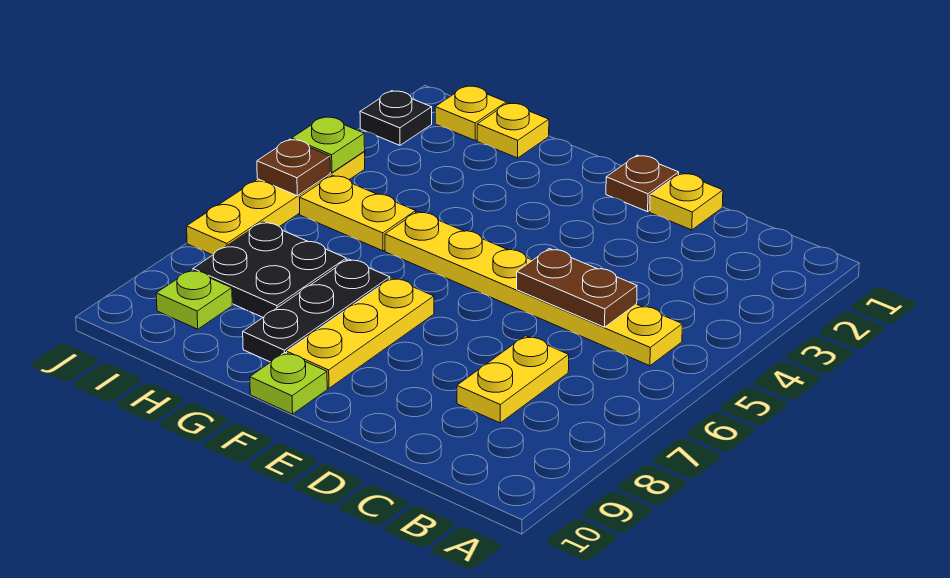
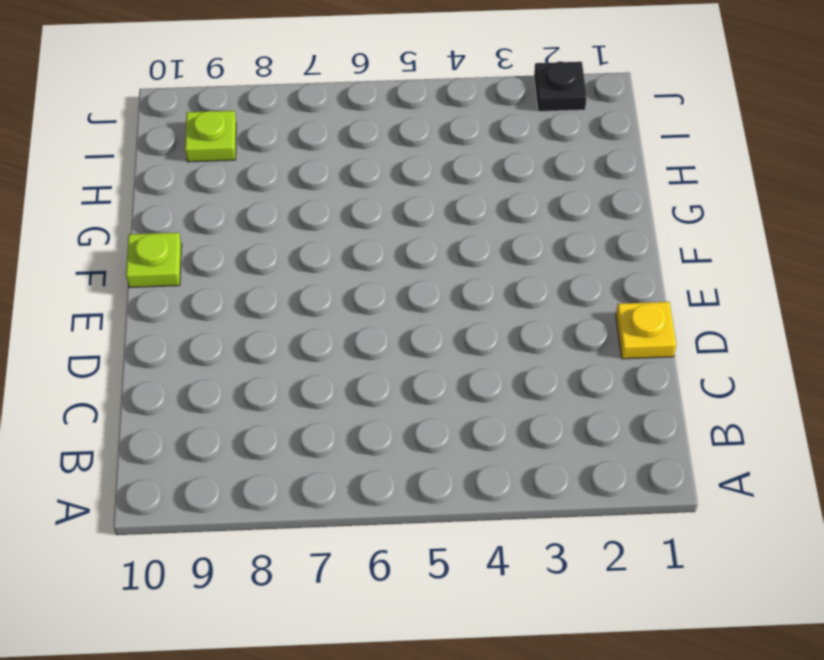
none -> yellow plate B5:G5 level 1
none -> yellow plate C7:C8 level 1
none -> brown plate E1 level 1

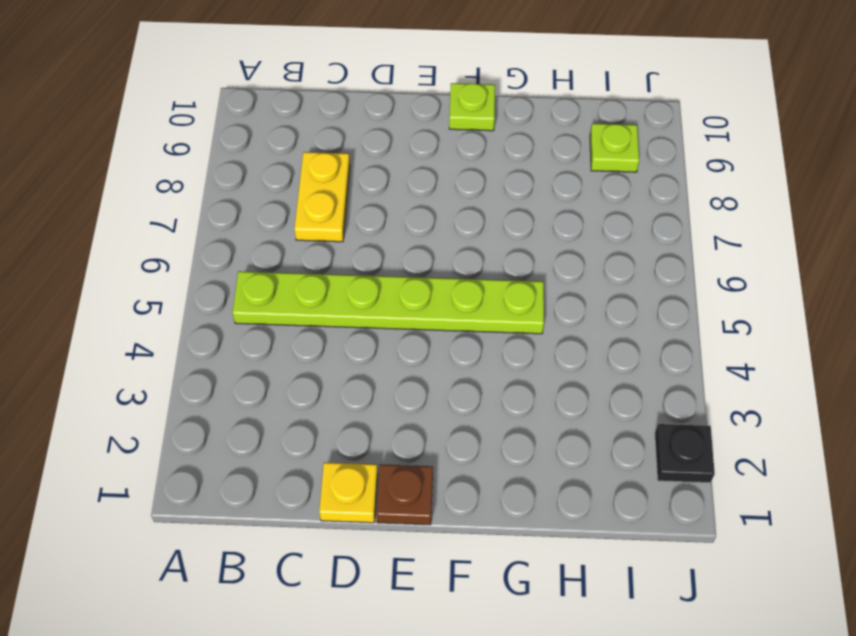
lime plate B5:G5 level 1 -> yellow plate B5:G5 level 1
none -> yellow plate F7:F9 level 1
none -> black plate G7:G9 level 1
none -> yellow plate H1 level 1

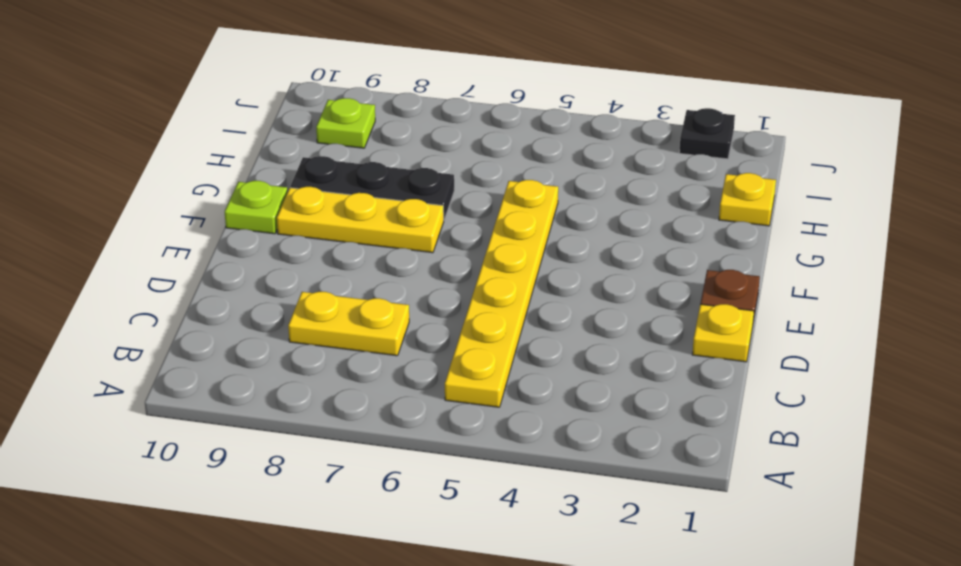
none -> yellow plate H5:I5 level 1
none -> black plate H7:I8 level 1
none -> yellow plate I1 level 1

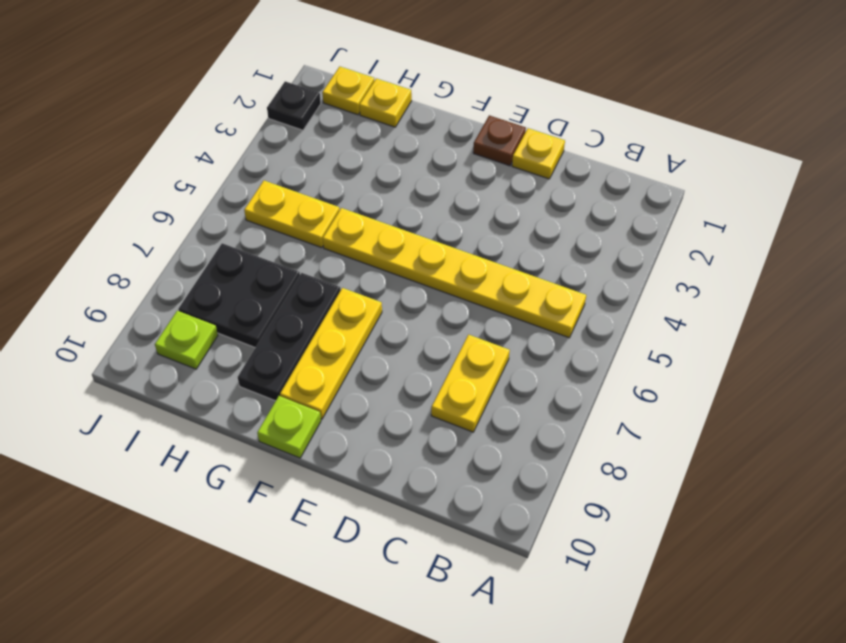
none -> yellow plate J4:J7 level 1
none -> brown plate C5:D5 level 2
none -> lime plate J4 level 2

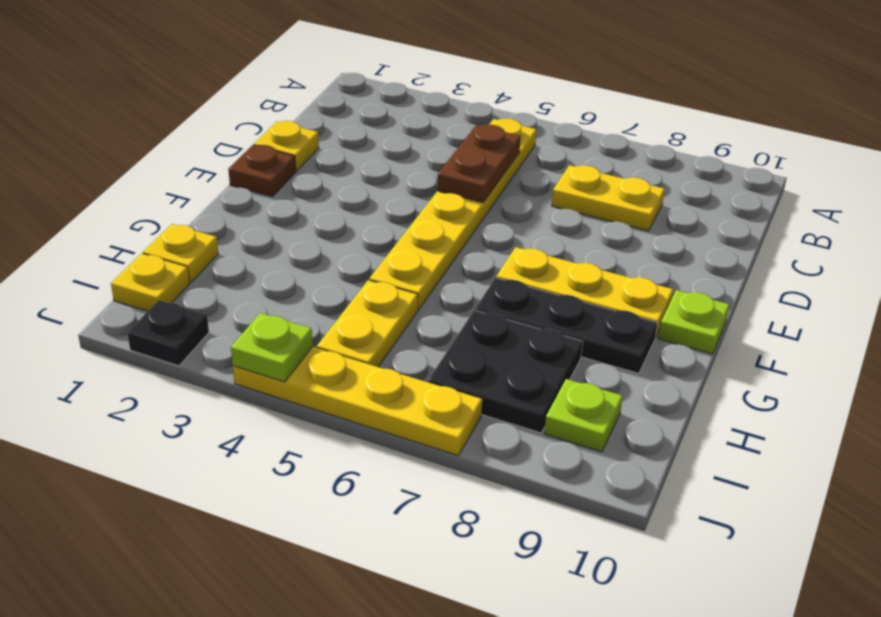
none -> brown plate J5 level 2

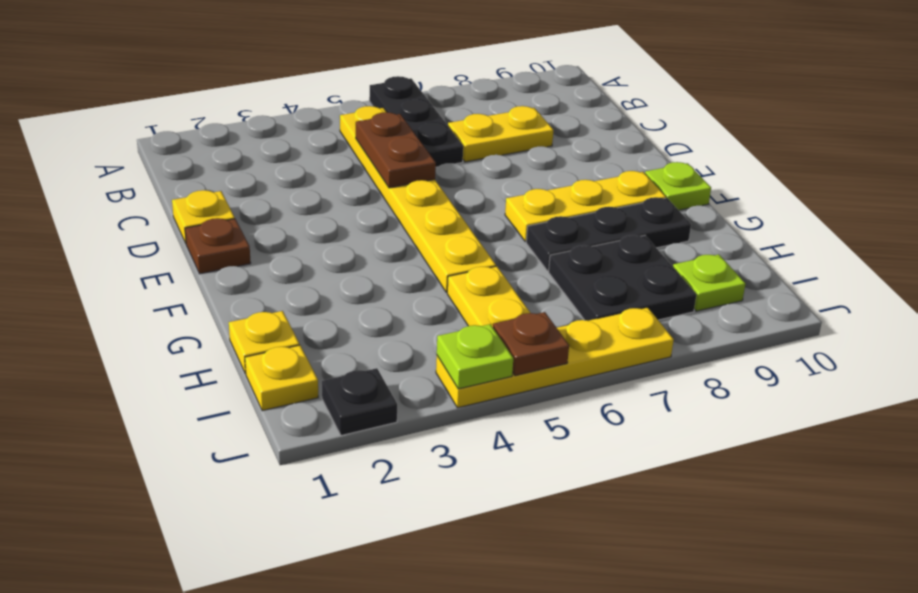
black plate A6:C6 level 1 -> none

